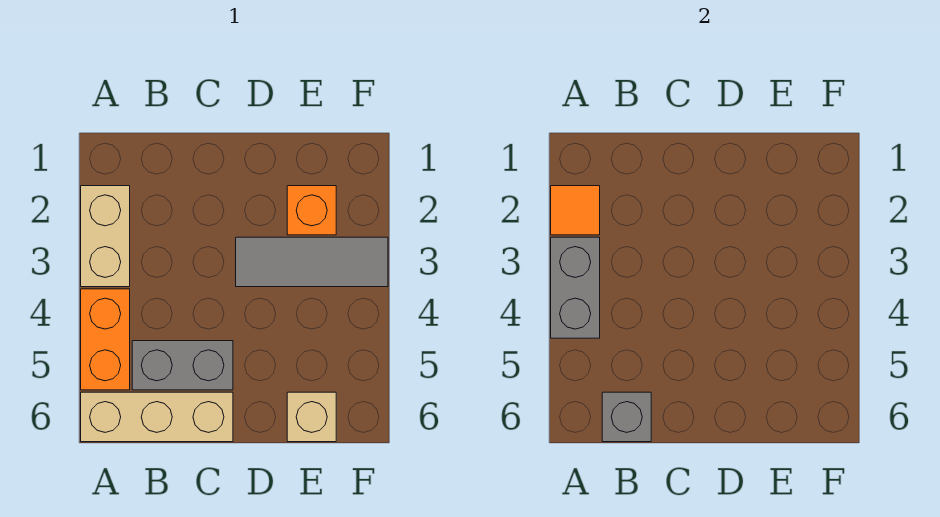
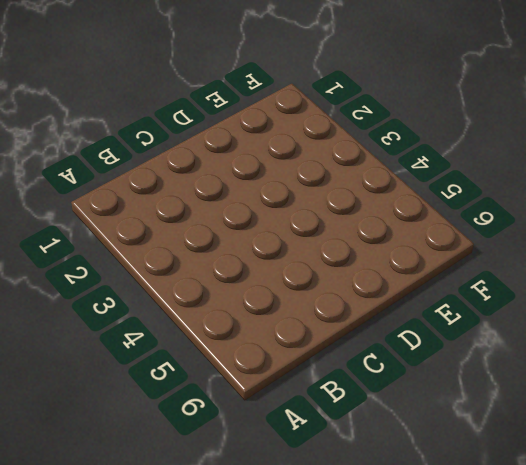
none -> tan brick A2:A3 level 1
none -> orange brick A4:A5 level 1

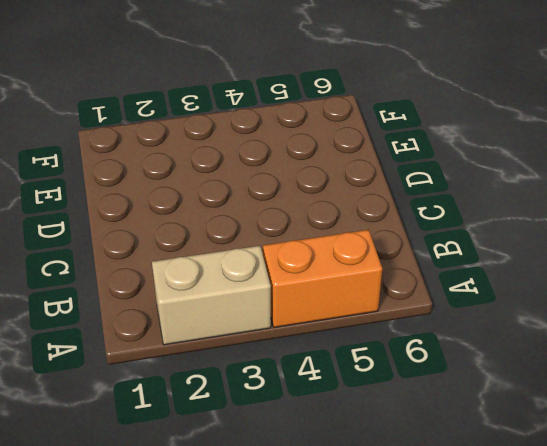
none -> tan brick A6:C6 level 1
none -> grey brick B5:C5 level 1

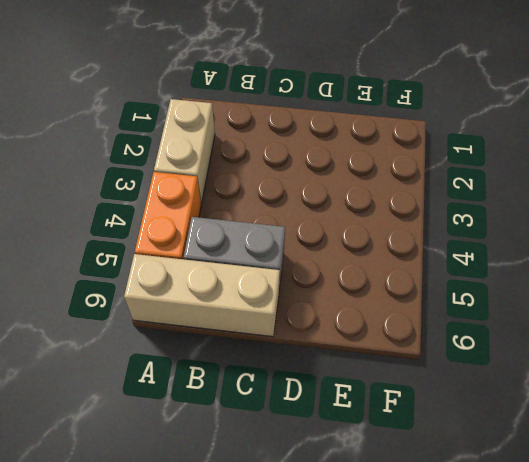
none -> grey tile D3:F3 level 1
none -> orange brick E2 level 1

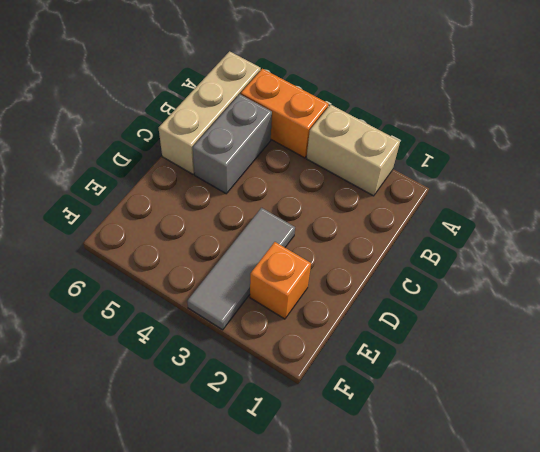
none -> tan brick E6 level 1
none -> orange tile A2 level 2

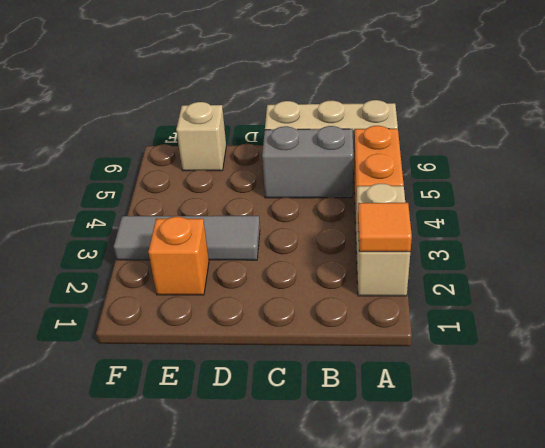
none -> grey brick A3:A4 level 2
none -> grey brick B6 level 2

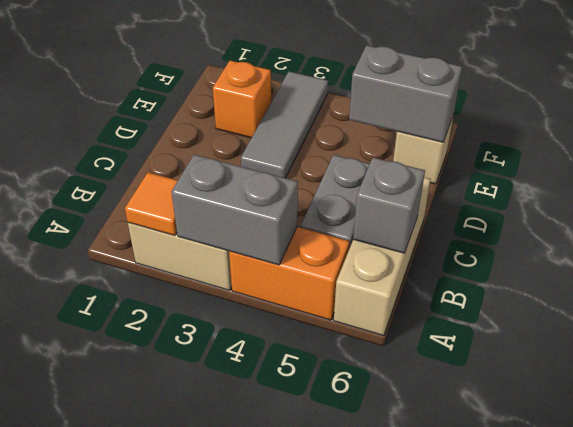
grey brick E5:E6 level 2 -> none

